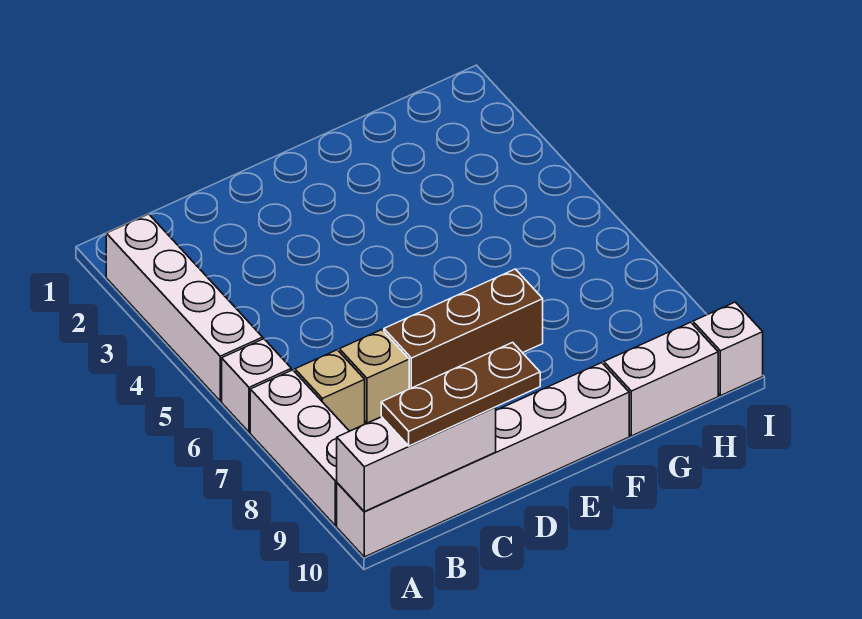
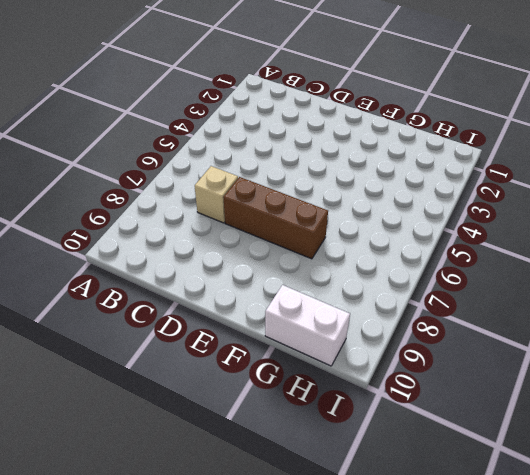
none -> white brick A2:A5 level 1
none -> white brick A6 level 1

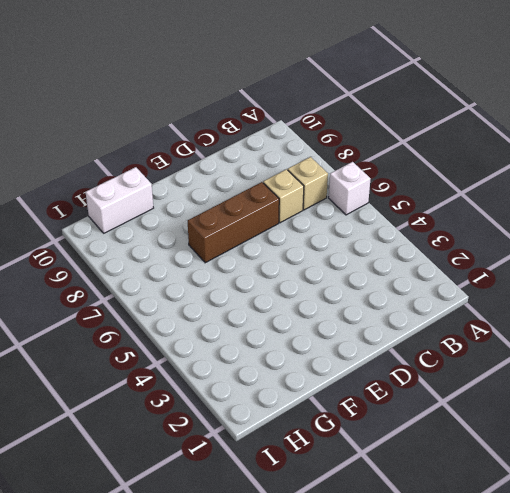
none -> white brick A2:A5 level 1
none -> white brick A7:A9 level 1

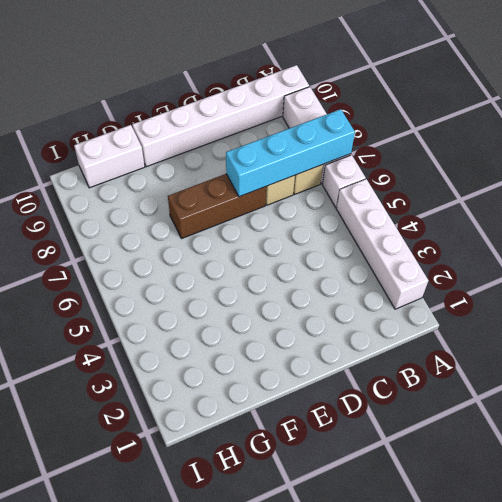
cyan brick A7:D7 level 2 -> none
none -> white brick I10 level 1
none -> white brick A10:C10 level 2

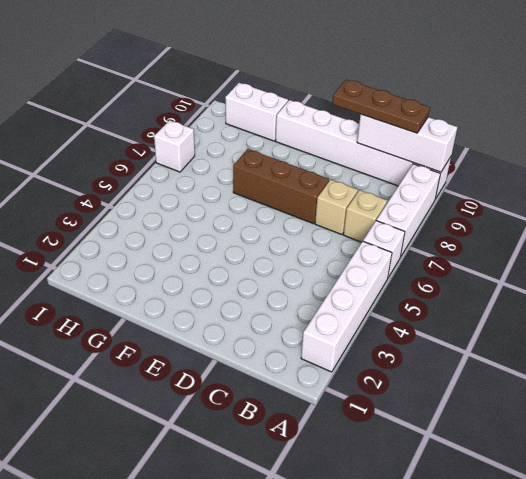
white brick I7 level 1 -> white brick I10 level 1

